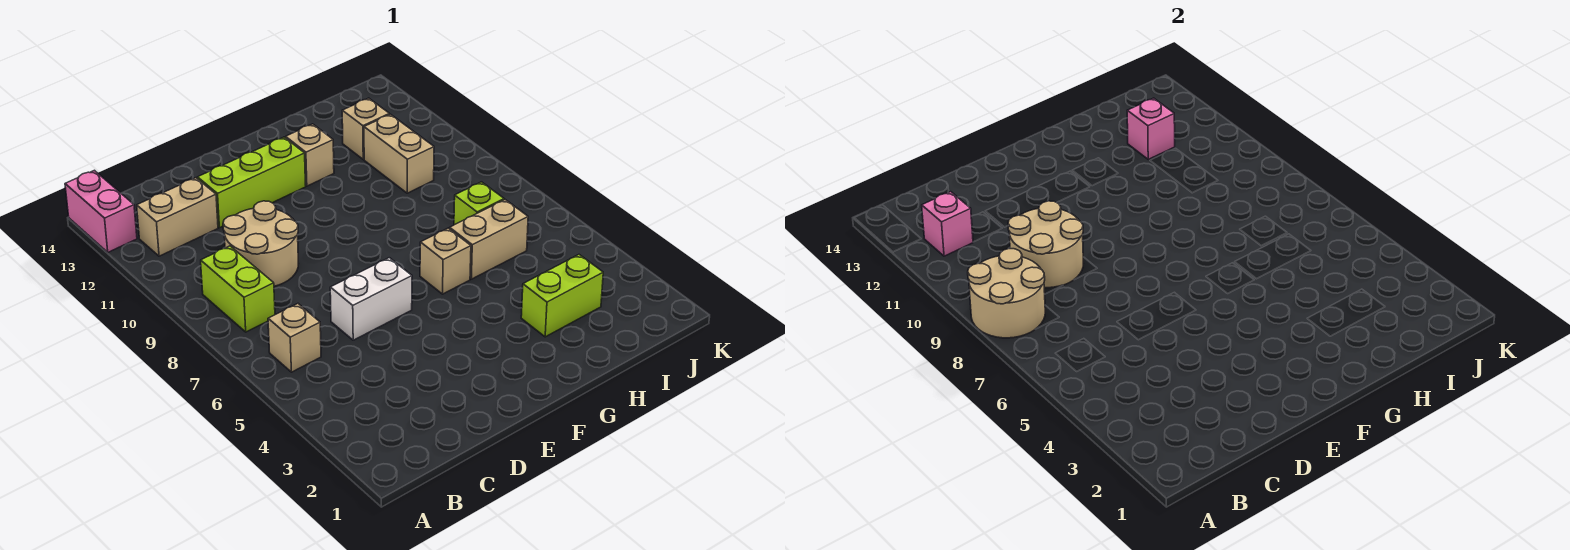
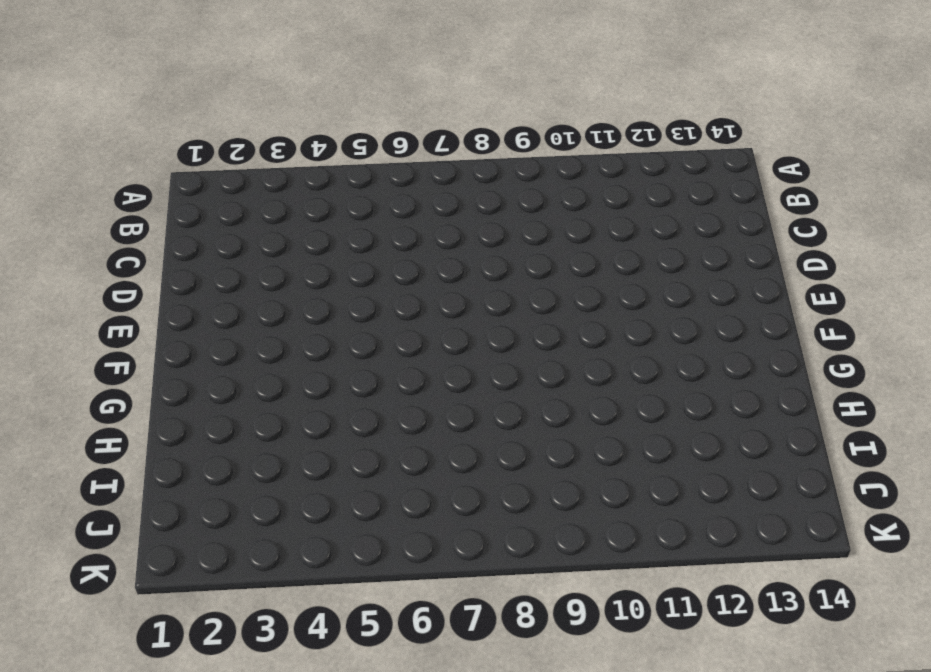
none -> pink brick A13:A14 level 1
none -> tan brick B6 level 1
none -> lime brick B8:B9 level 1

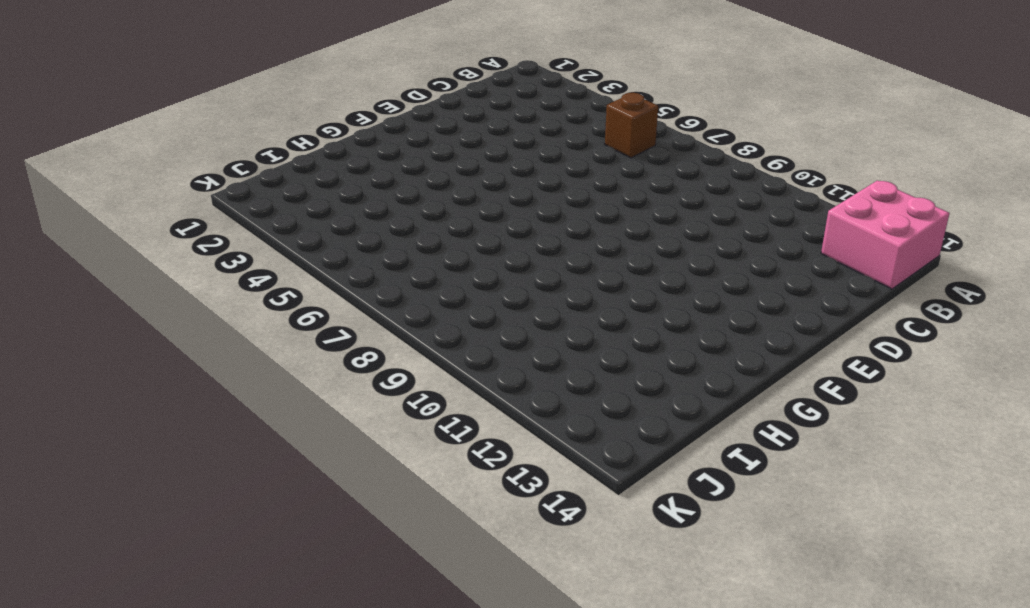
pink brick A13:B14 level 1 -> pink brick A13:A14 level 1
brown brick B6 level 1 -> tan brick B6 level 1
none -> lime brick B8:B9 level 1
none -> tan brick B12:C12 level 1
none -> tan round brick C9:D10 level 1

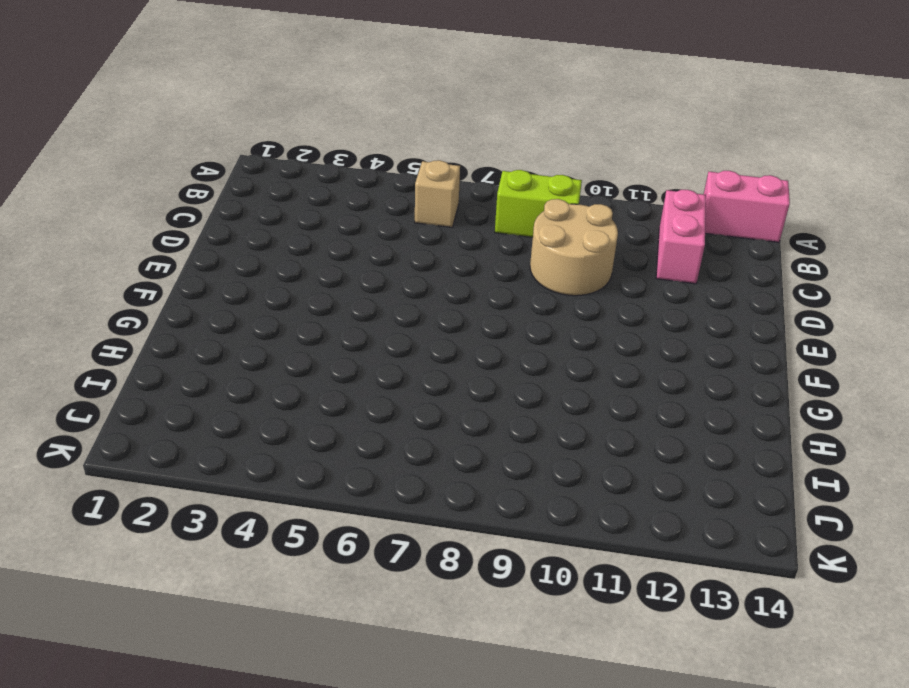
pink brick B12:C12 level 1 -> tan brick B12:C12 level 1
none -> white brick D6:E6 level 1
none -> lime brick D12:F12 level 1
none -> tan brick G6 level 1

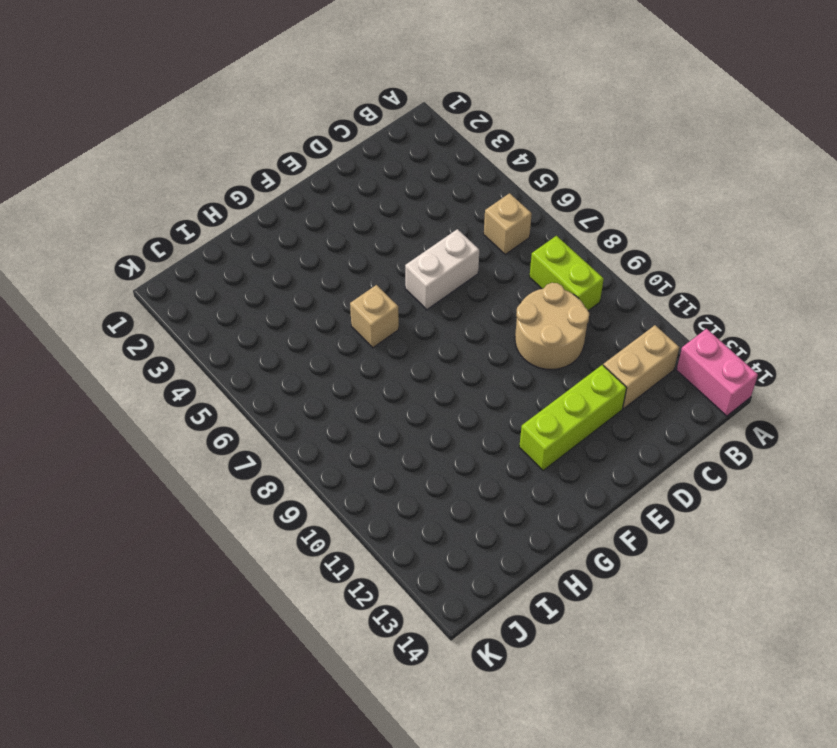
none -> tan brick G12 level 1
none -> lime brick H3:I3 level 1
none -> tan brick H6:I6 level 1

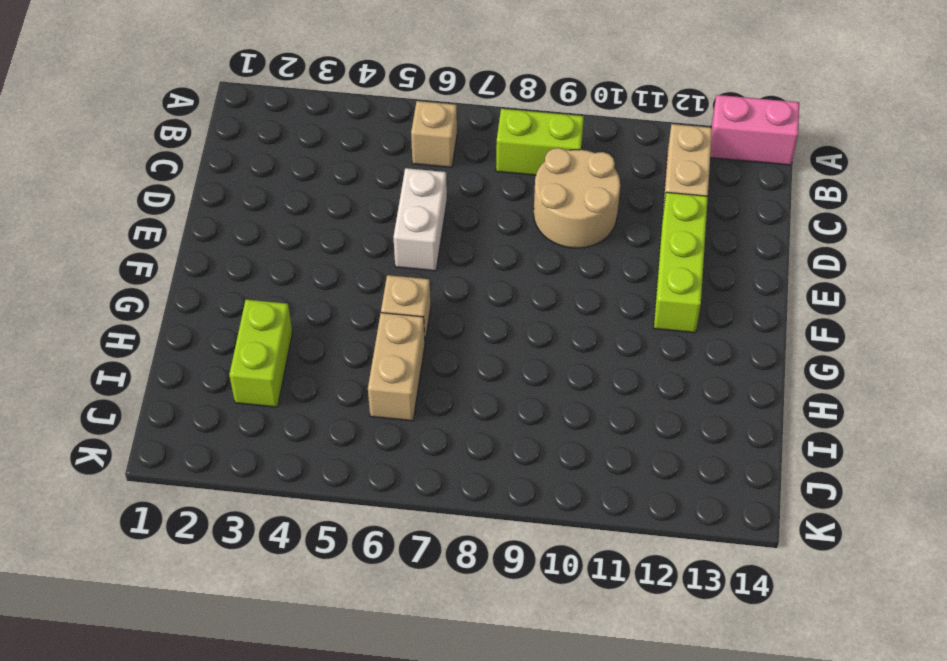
none -> tan brick G12 level 1
none -> lime brick I7 level 1
none -> tan brick I10:I11 level 1

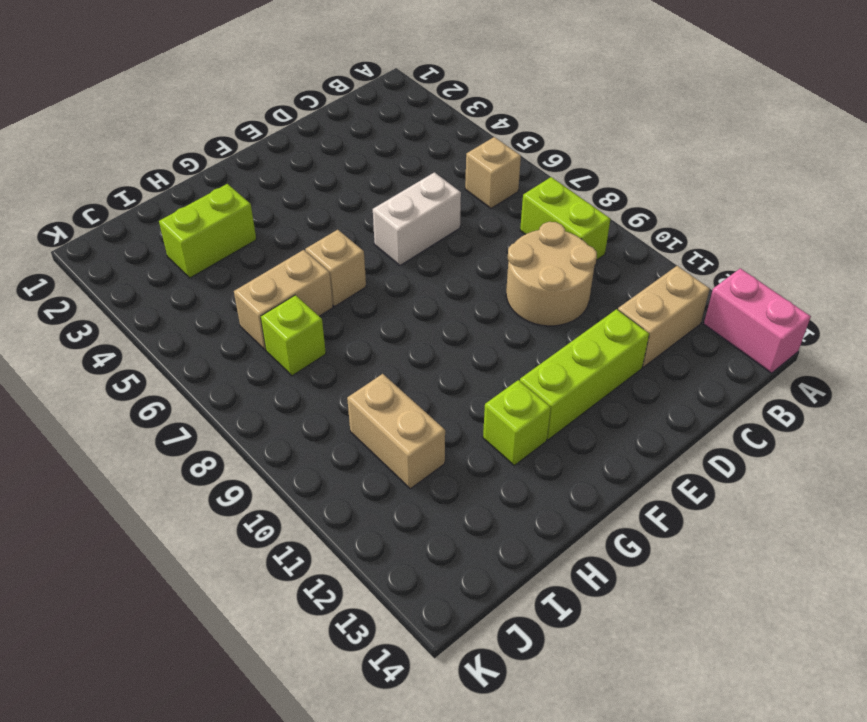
lime brick G12 level 1 -> tan brick G12 level 1
none -> tan brick I12 level 1
none -> tan round brick A8:B9 level 2
none -> pink brick B12 level 2

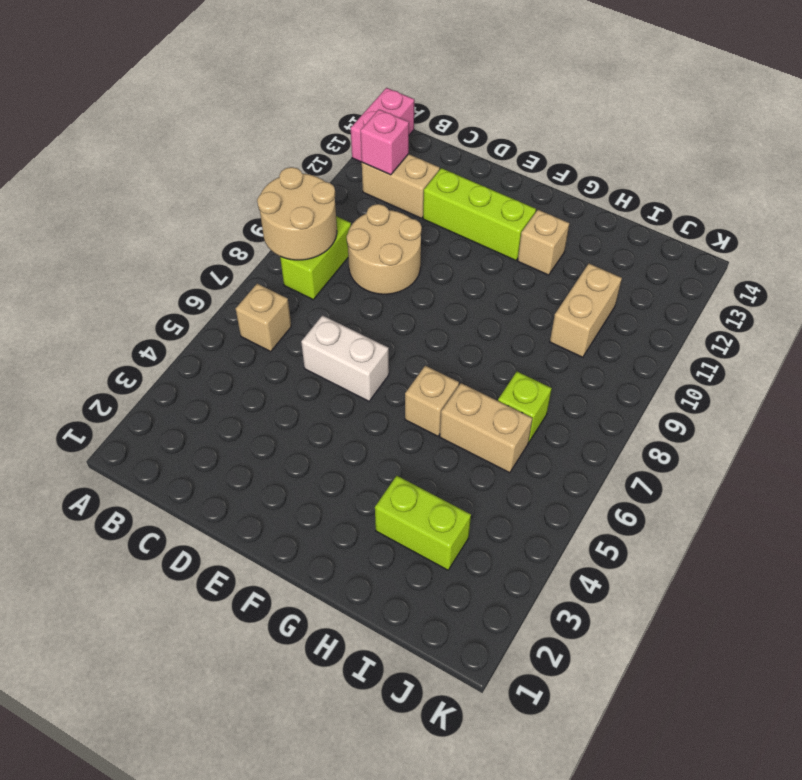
none -> tan brick I12 level 1
none -> tan round brick C9:D10 level 2
none -> pink brick I12 level 2

